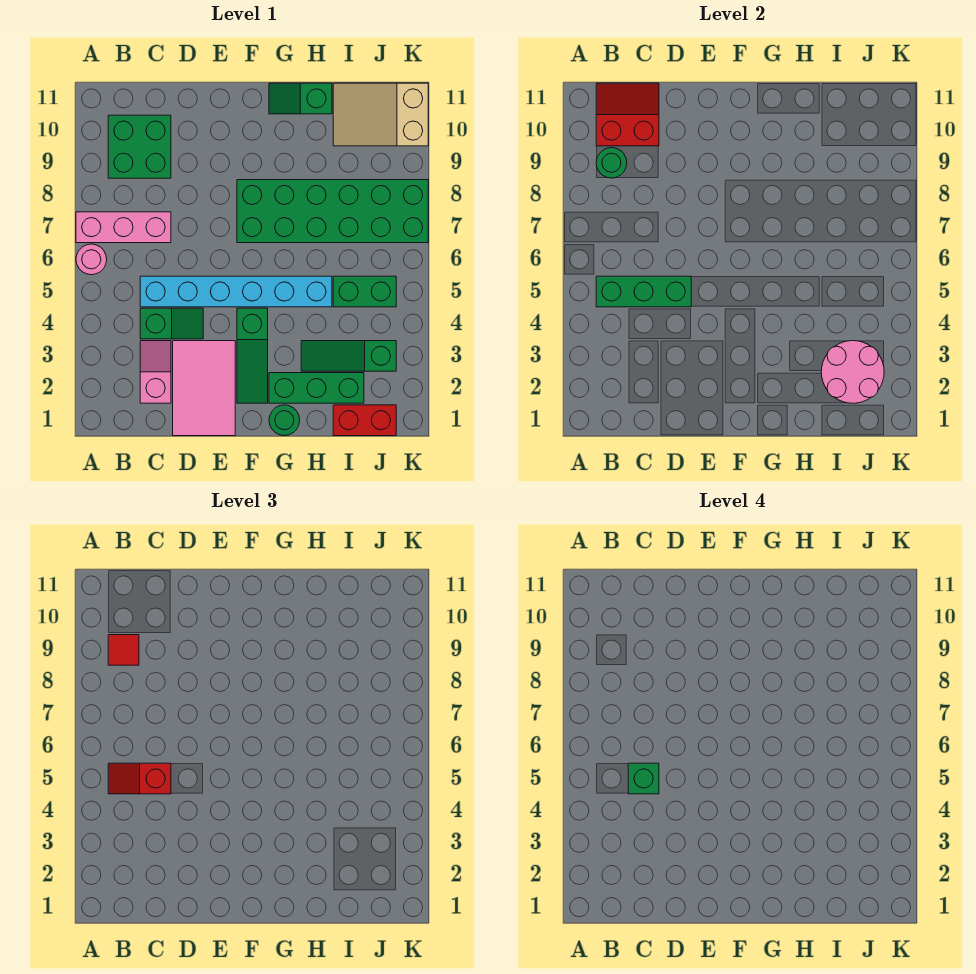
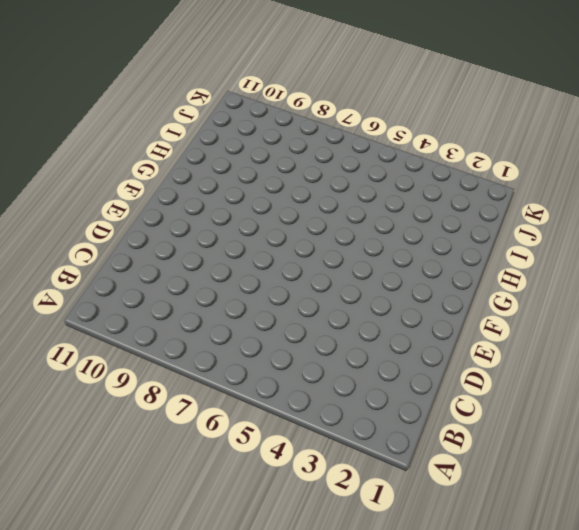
none -> pink round brick A6 level 1
none -> pink brick A7:C7 level 1
none -> green brick B9:C10 level 1

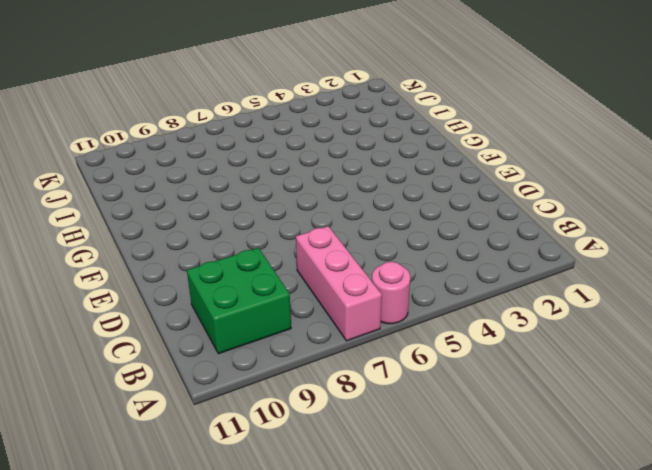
none -> pink slope C2:C3 level 1 top 2
none -> green slope C4:D4 level 1 top C
none -> cyan brick C5:H5 level 1

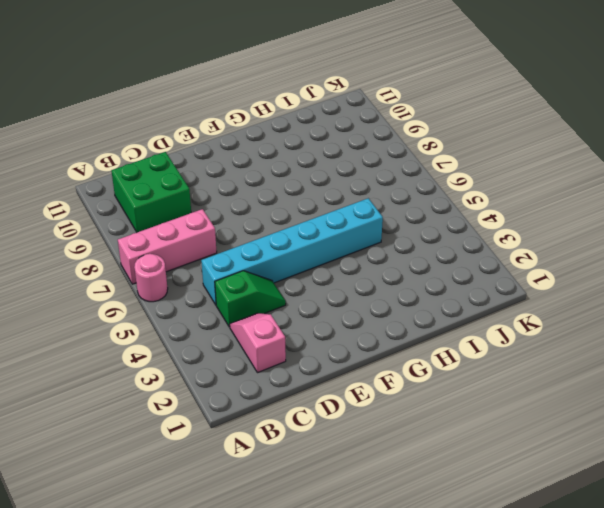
none -> pink tile D1:E3 level 1
none -> green slope F2:F4 level 1 top 4
none -> green brick F7:K8 level 1

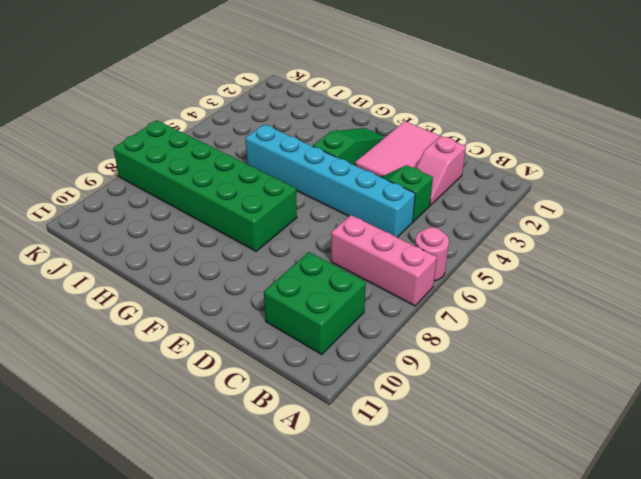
none -> green round brick G1 level 1
none -> green brick G2:I2 level 1
none -> green slope G11:H11 level 1 top H

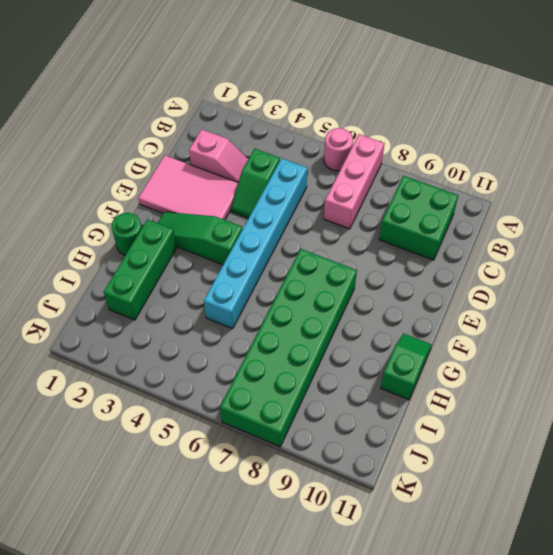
none -> green slope H3:J3 level 1 top J
none -> red brick I1:J1 level 1
none -> green brick I5:J5 level 1

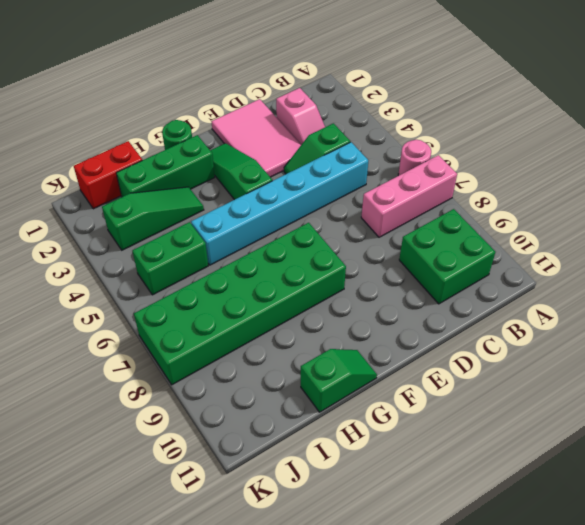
none -> tan slope I10:K11 level 1 top K
none -> green brick B5:D5 level 2
none -> green round brick B9 level 2

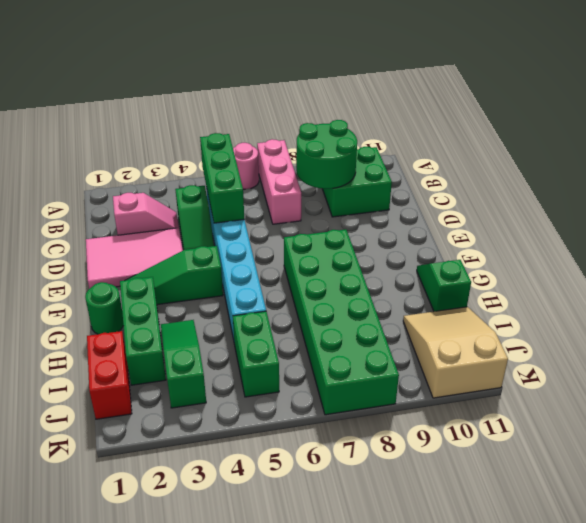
green round brick B8:C9 level 2 -> green round brick B9 level 2
none -> red slope B10:C11 level 2 top 10
none -> pink round brick I2:J3 level 2
none -> red slope B5:C5 level 3 top C

